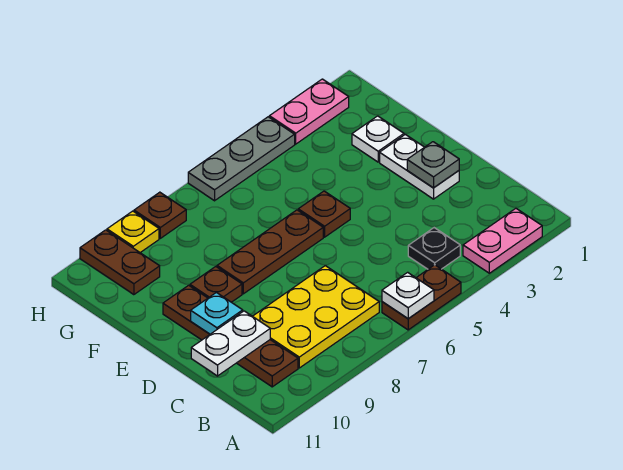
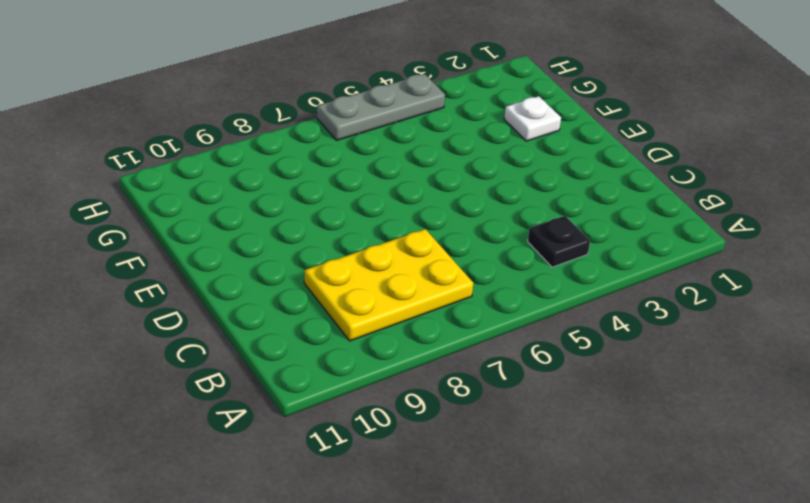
none -> pink plate A2:A3 level 1
none -> brown plate A5:A6 level 1
none -> brown plate B10:E10 level 1

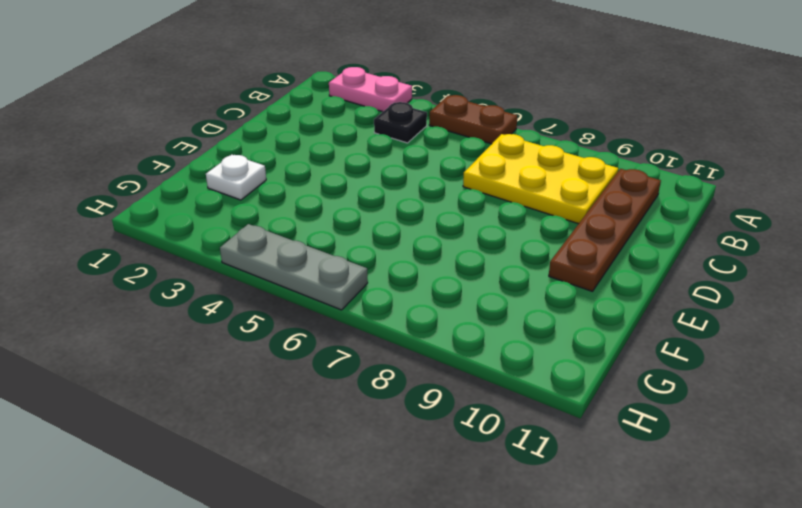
none -> white plate D2:E2 level 1
none -> brown plate E5 level 1
none -> brown plate E6:E8 level 1

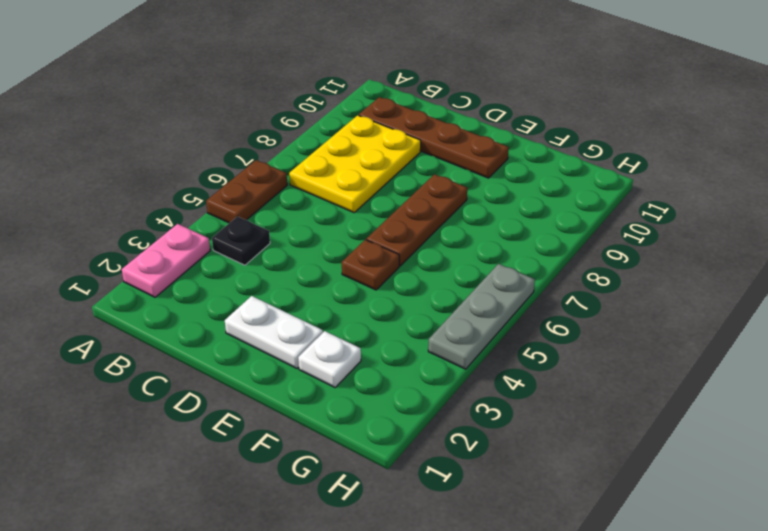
none -> brown plate E9 level 1
none -> brown plate G10:H10 level 1
none -> pink plate H2:H3 level 1

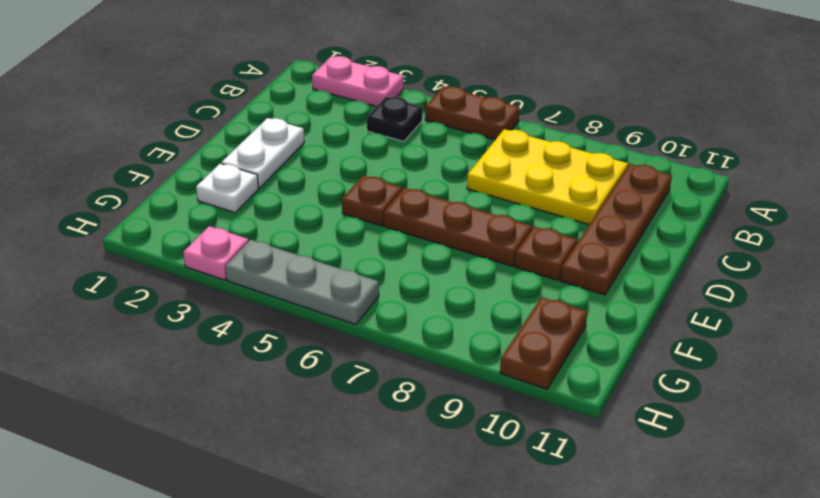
pink plate H3 level 1 -> pink plate H2:H3 level 1
none -> brown plate H8 level 1
none -> yellow plate H9 level 1
none -> white plate A6 level 2

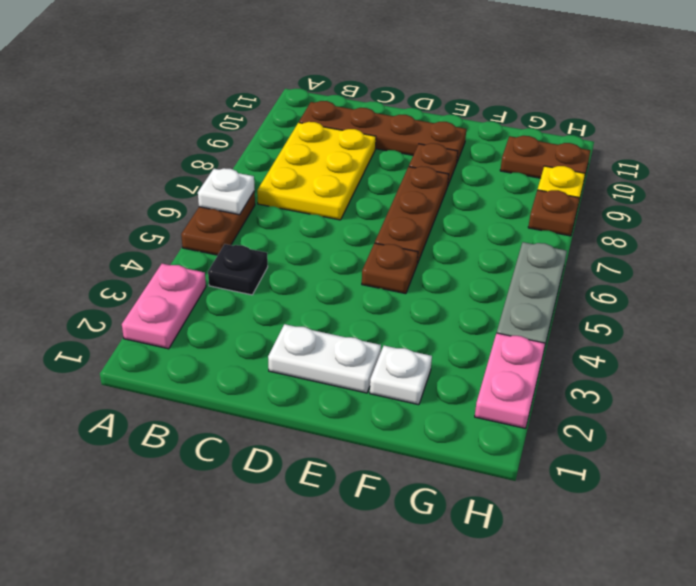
none -> white plate C10:C11 level 2
none -> grey plate D2 level 2
none -> cyan plate D10 level 2

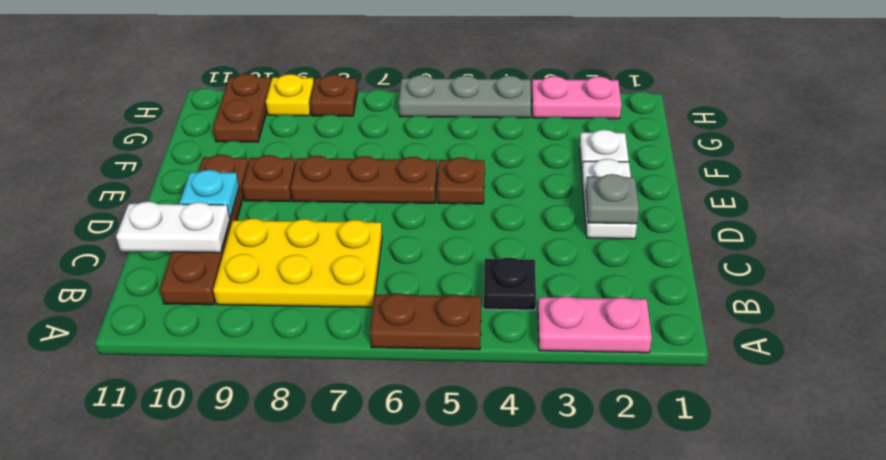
none -> white plate A6 level 2

